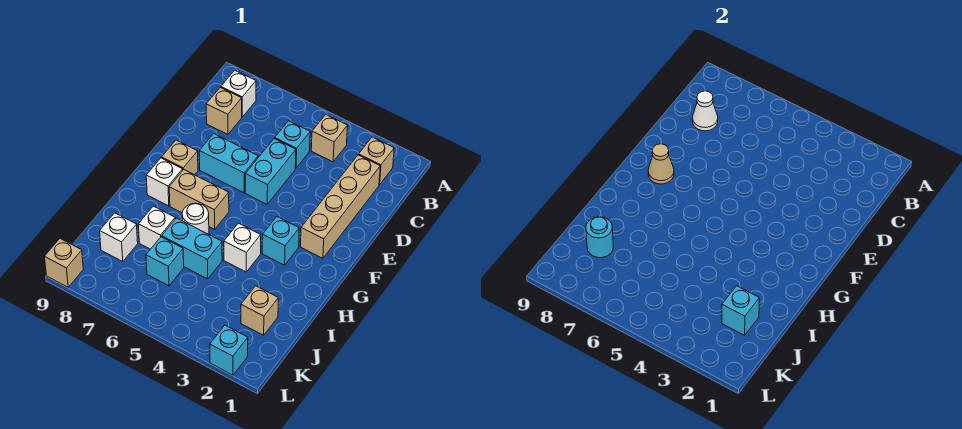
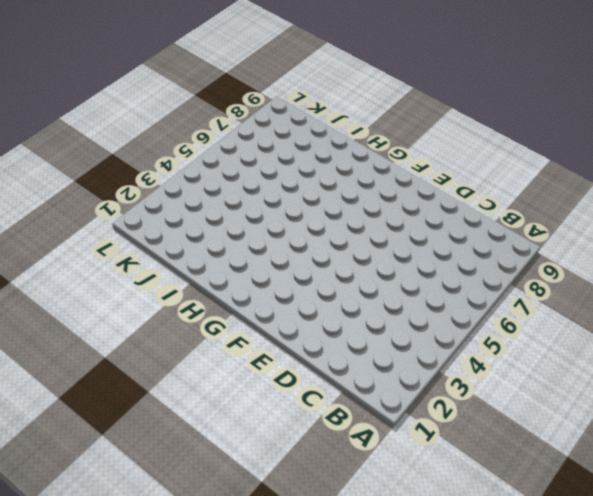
none -> tan brick B2 level 1
none -> tan brick B4 level 1
none -> white brick B8 level 1

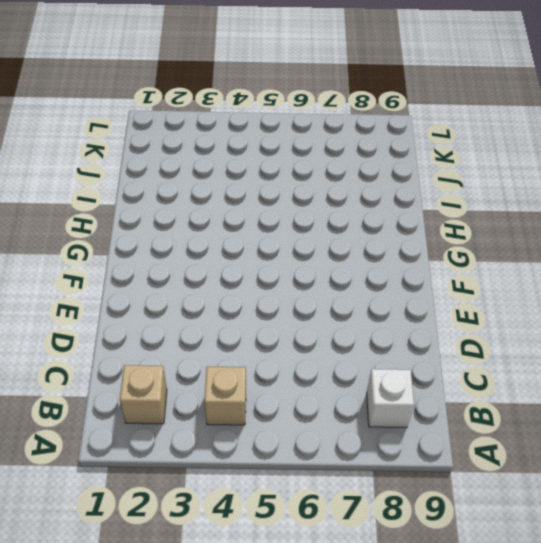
none -> tan brick C2:F2 level 1
none -> cyan brick C5 level 1
none -> tan brick C8 level 1

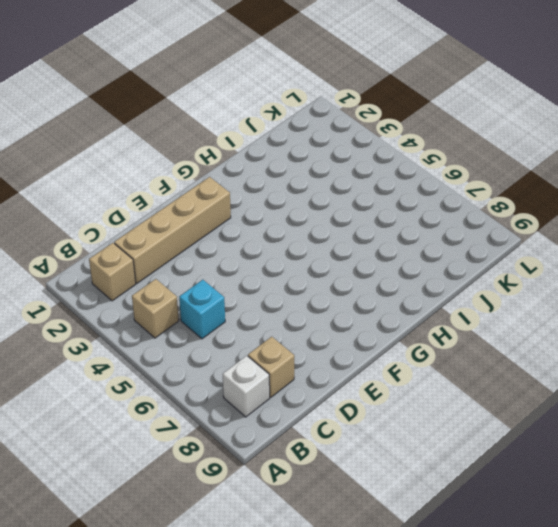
none -> cyan brick D5:E5 level 1
none -> cyan brick E6:E7 level 1
none -> tan brick F8 level 1

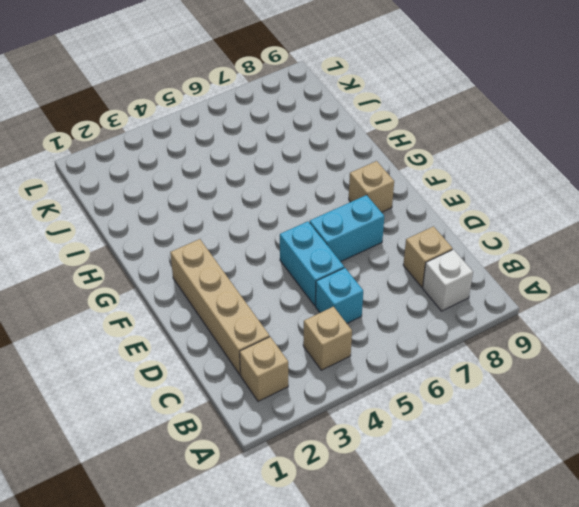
none -> cyan brick G3 level 1
none -> tan brick G6:G7 level 1
none -> white brick G8 level 1

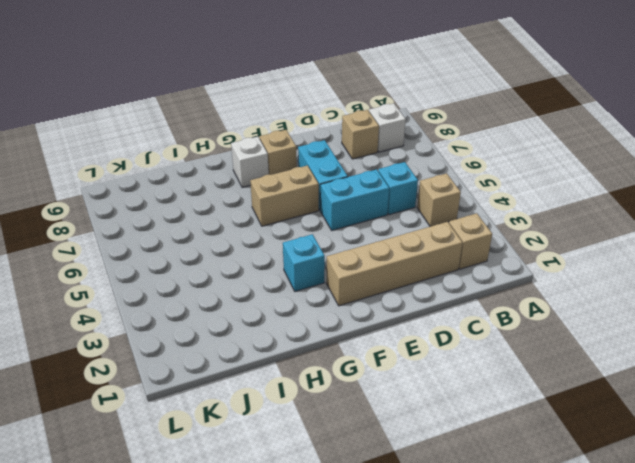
tan brick F6:G6 level 1 -> tan brick G6:G7 level 1
none -> white brick H4 level 1
none -> white round brick H6 level 1
none -> cyan brick I5:I6 level 1

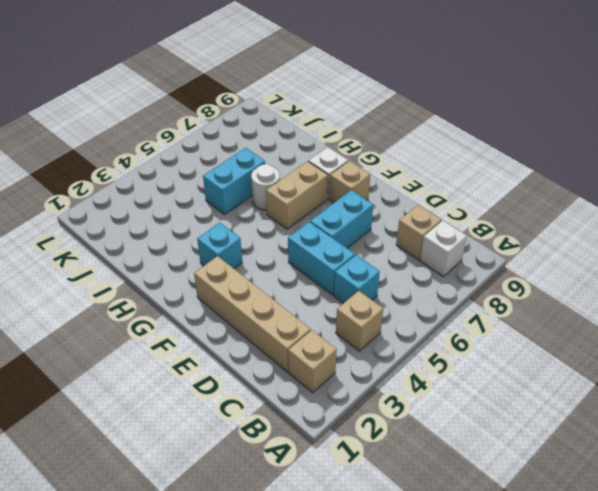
none -> white brick H4 level 1
none -> white brick I7 level 1
none -> tan brick J2 level 1

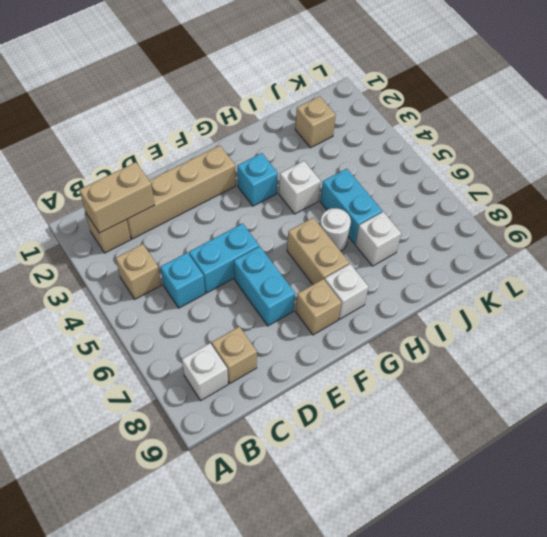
tan brick B2:C2 level 2 -> none
none -> cyan brick J6 level 1
none -> white brick J8 level 1
none -> cyan brick L2 level 1

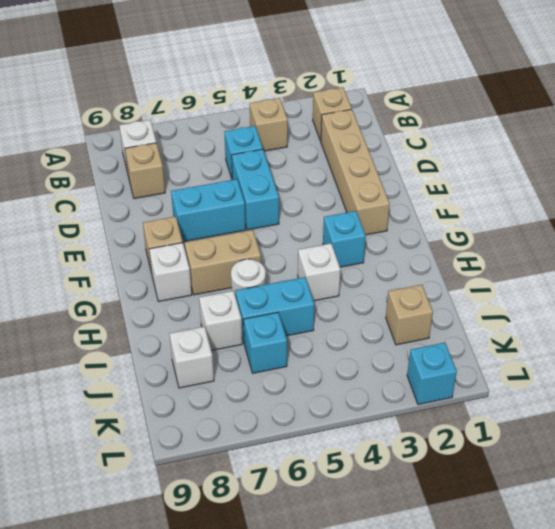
none -> tan brick L9 level 1
none -> white cone C8 level 2
none -> tan cone F8 level 2

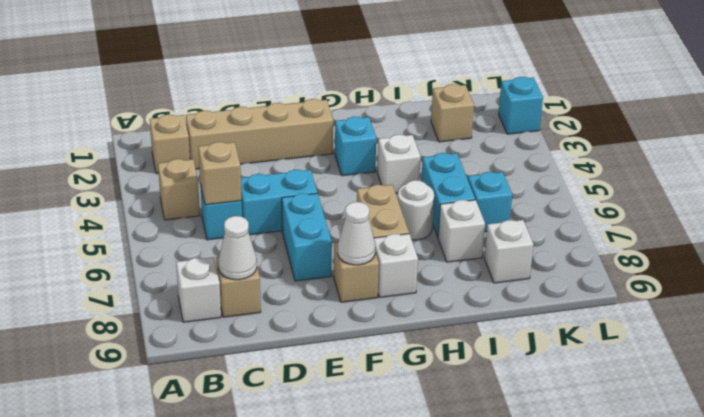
tan brick C5 level 2 -> tan brick L9 level 1
white cone F8 level 2 -> tan cone F8 level 2
none -> cyan brick J2 level 2
none -> cyan round brick J8 level 2

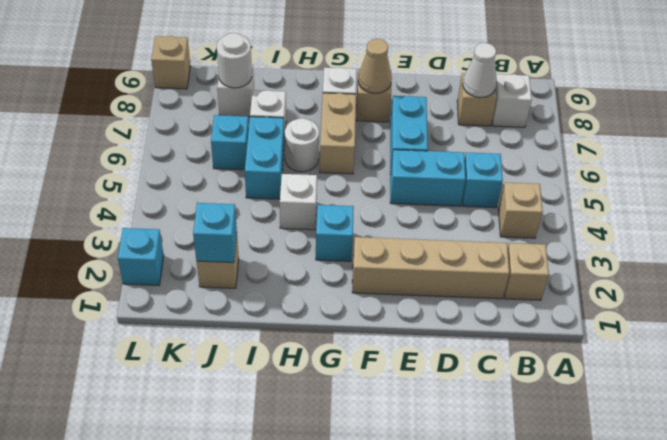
white round brick J8 level 2 -> cyan round brick J8 level 2

